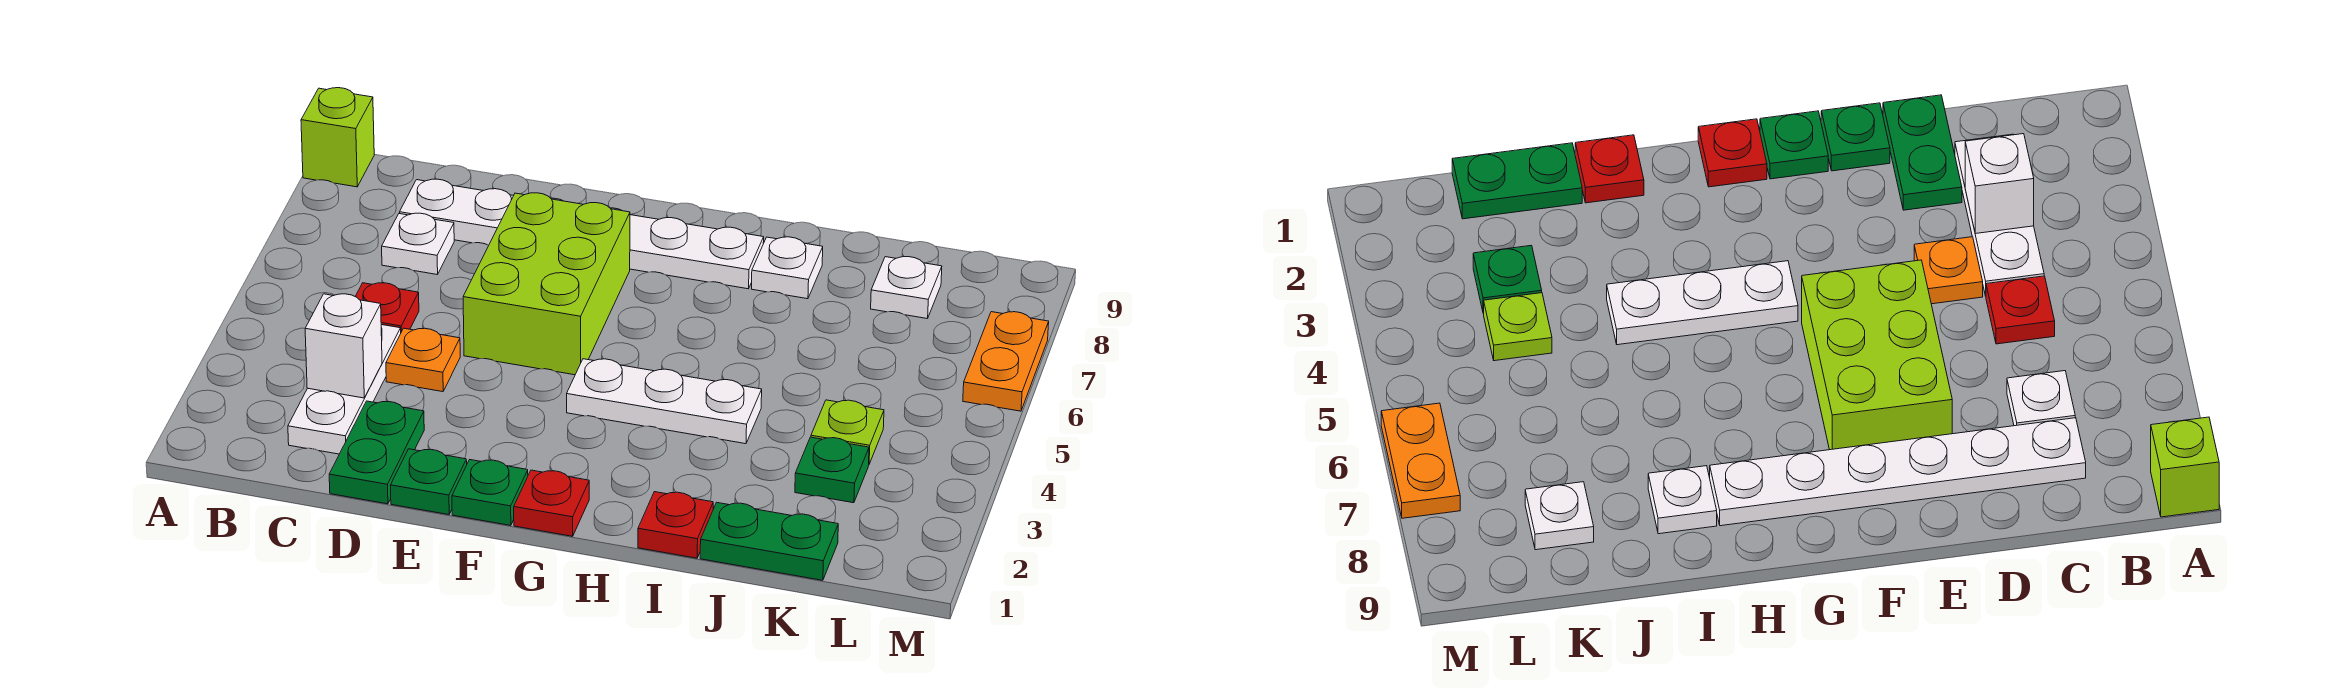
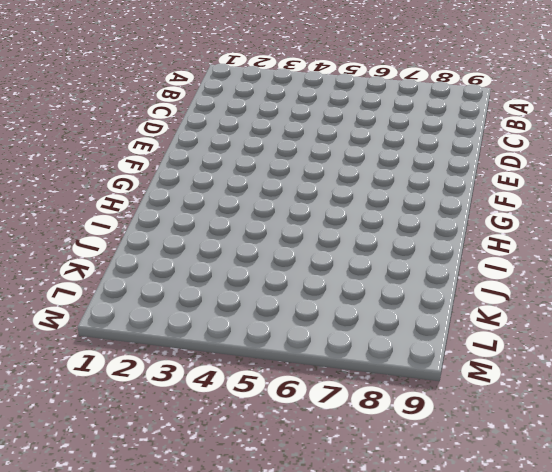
none -> lime brick A9 level 1
none -> white plate C2:C4 level 1
none -> red plate C5 level 1

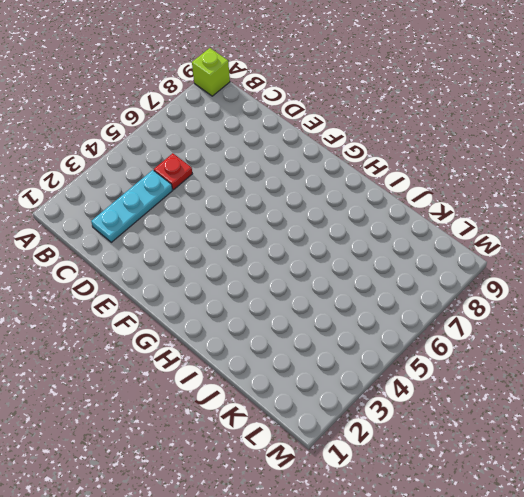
cyan plate C2:C4 level 1 -> white plate C2:C4 level 1
none -> white plate C7 level 1
none -> white plate C8:H8 level 1
none -> green plate D1:D2 level 1

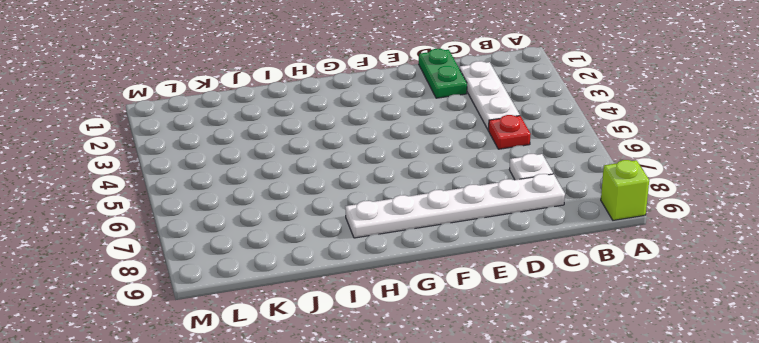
none -> orange plate D4 level 1
none -> green plate E1 level 1
none -> lime brick E5:F7 level 1

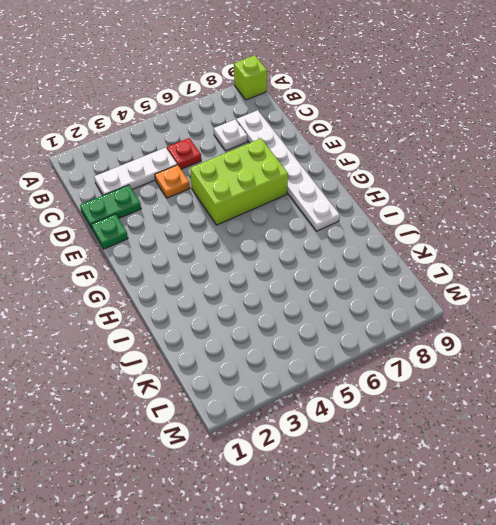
none -> green plate F1 level 1
none -> red plate G1 level 1
none -> white plate G4:I4 level 1

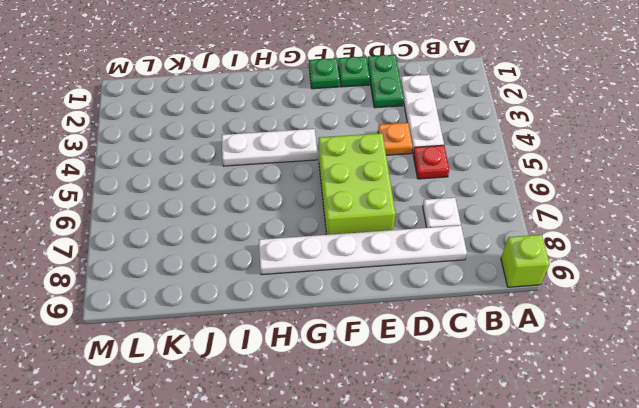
none -> red plate G1 level 1
none -> red plate I1 level 1
none -> white plate I8 level 1

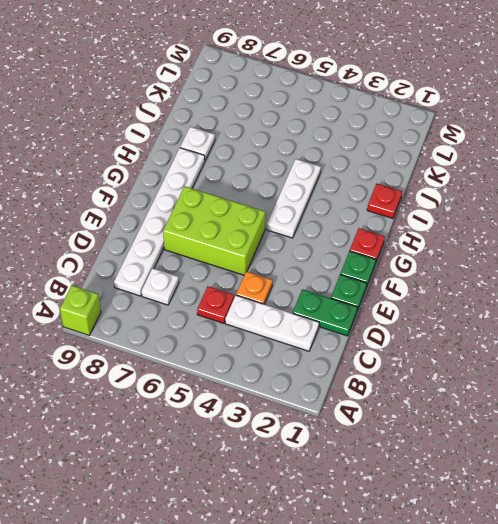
none -> green plate J1:K1 level 1
none -> green plate K3 level 1
none -> lime plate K4 level 1

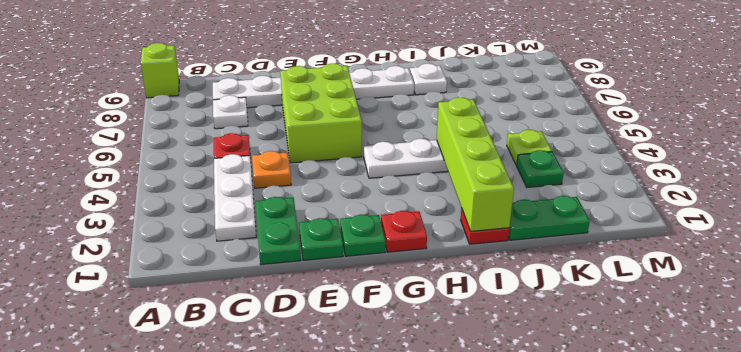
lime brick I1:I4 level 2 -> none
none -> white plate K8 level 1
none -> orange plate M6:M7 level 1
none -> white brick C3 level 2

